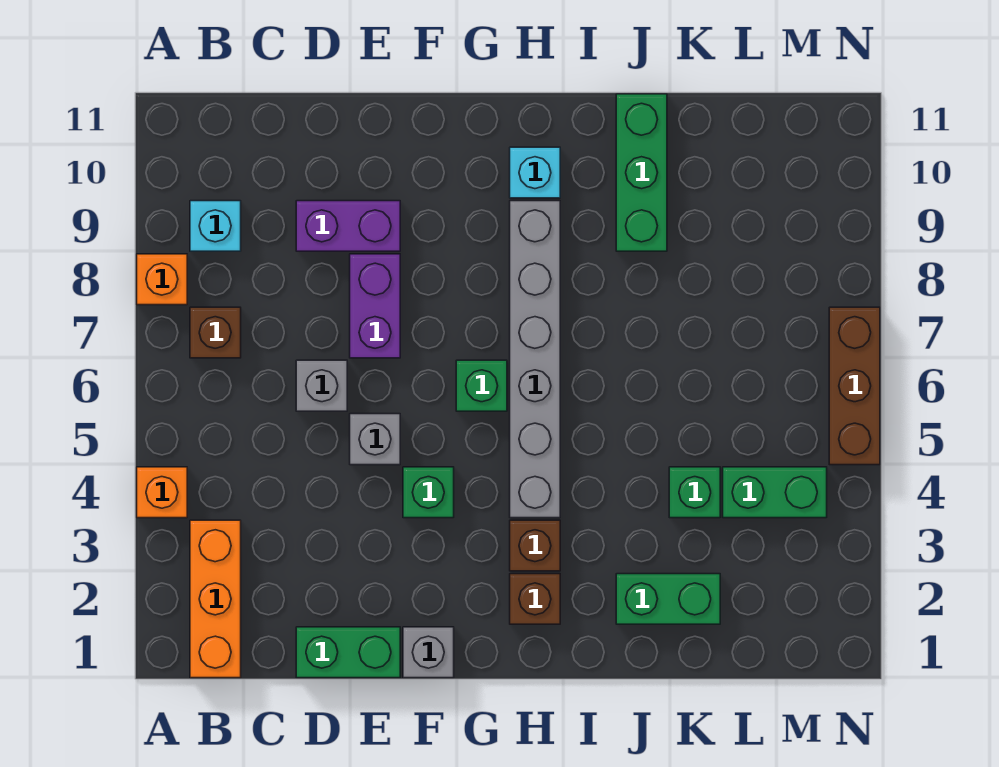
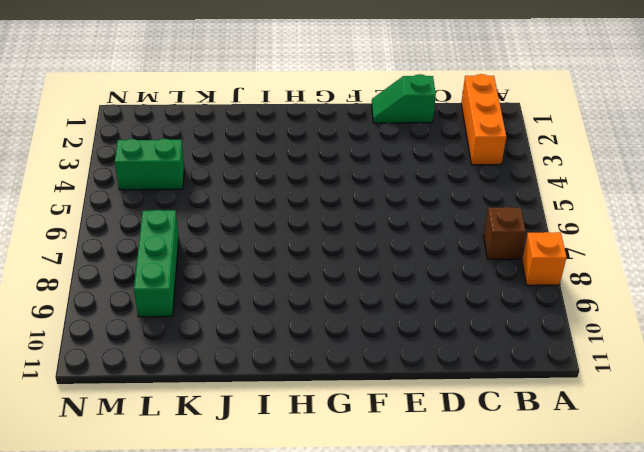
green slope D1:E1 level 1 top D -> green brick D1:E1 level 1
green brick L7:L9 level 1 -> green brick J9:J11 level 1
none -> orange brick A4 level 1
none -> cyan brick B9 level 1
none -> grey brick D6 level 1

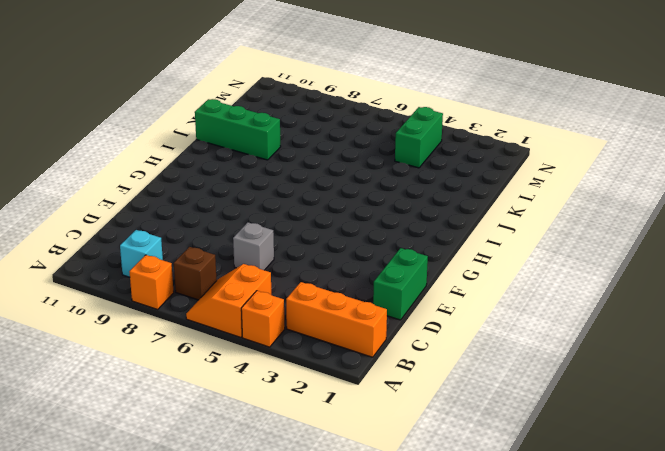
orange slope A5:B6 level 1 top 5 -> none
none -> purple brick D9:E9 level 1
none -> grey brick E5 level 1
none -> purple brick E7:E8 level 1

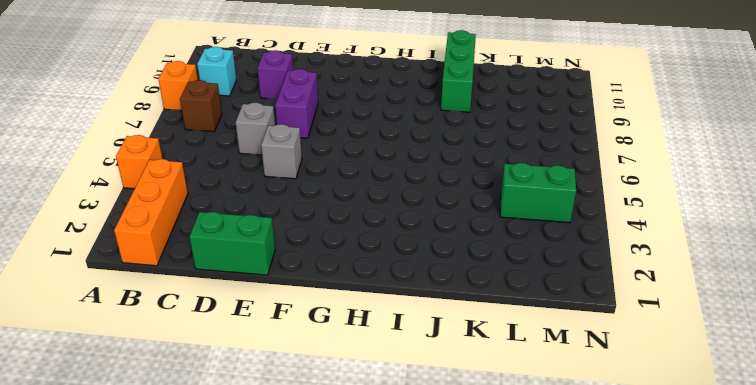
purple brick D9 level 1 -> purple brick D9:E9 level 1
none -> grey brick F1 level 1
none -> green brick F4 level 1
none -> green brick G6 level 1

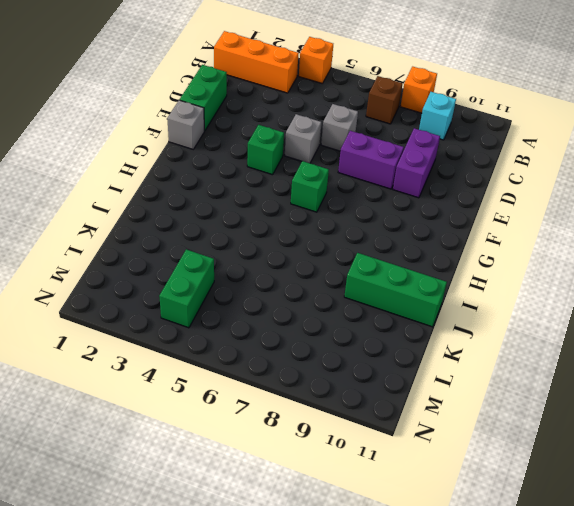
none -> brown brick H2 level 1
none -> brown brick H3 level 1
none -> grey brick H4:H9 level 1

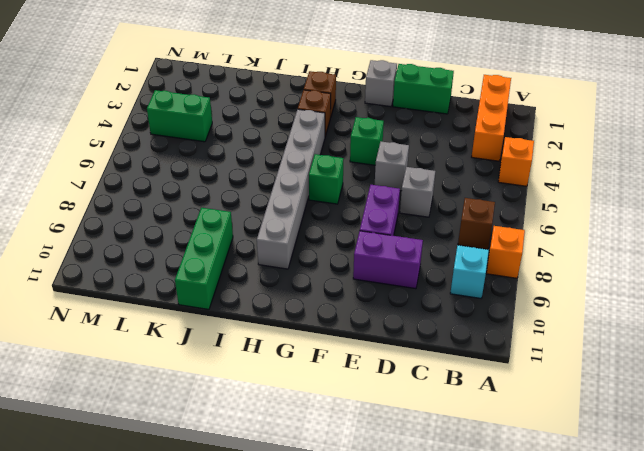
none -> cyan brick H10 level 1
none -> green brick J2:K2 level 1
none -> green brick K4 level 1

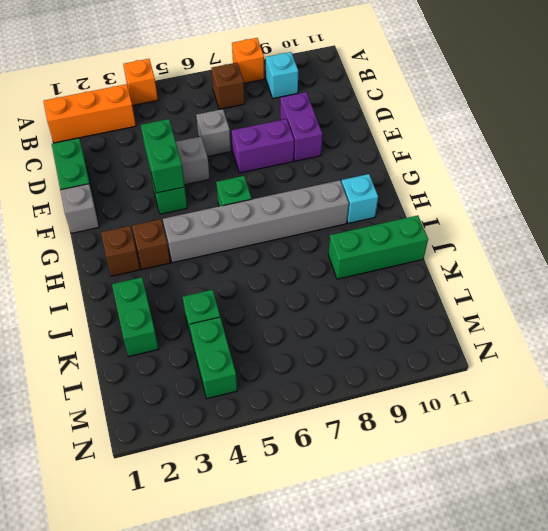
green brick E4:F4 level 2 -> none
none -> brown brick N5:N7 level 1

